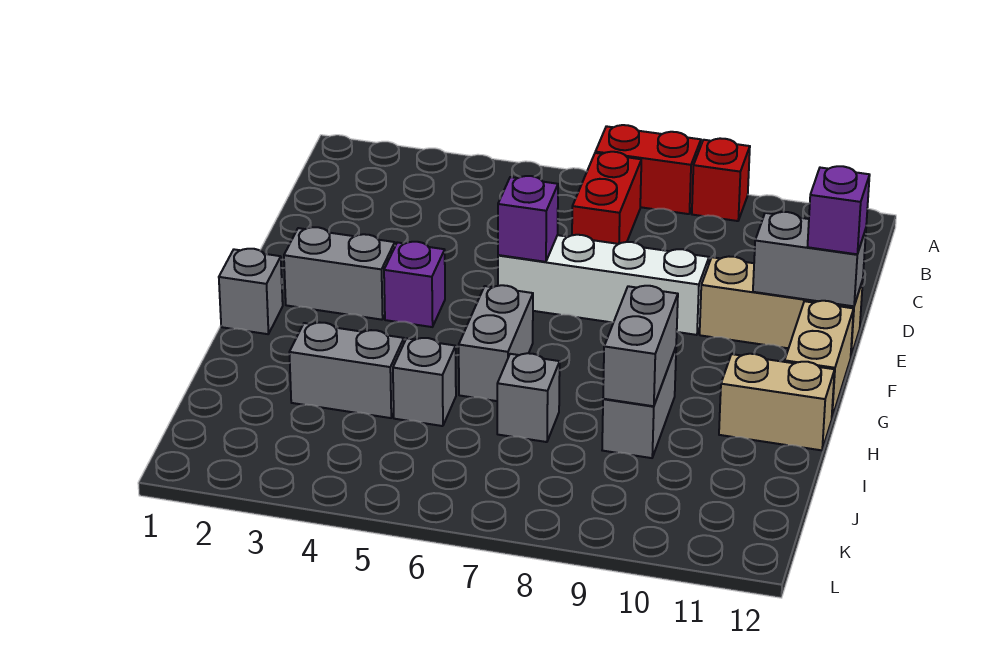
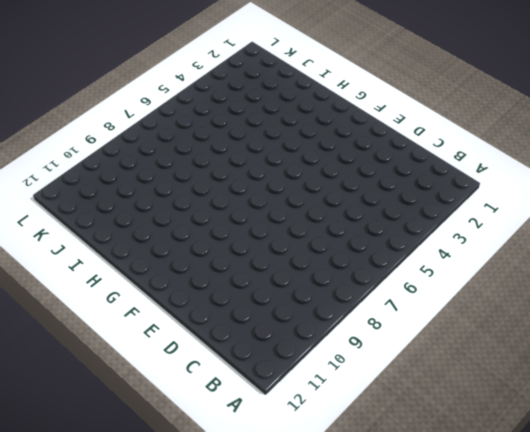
none -> red brick A7:A8 level 1
none -> red brick A9 level 1
none -> red brick B7:C7 level 1

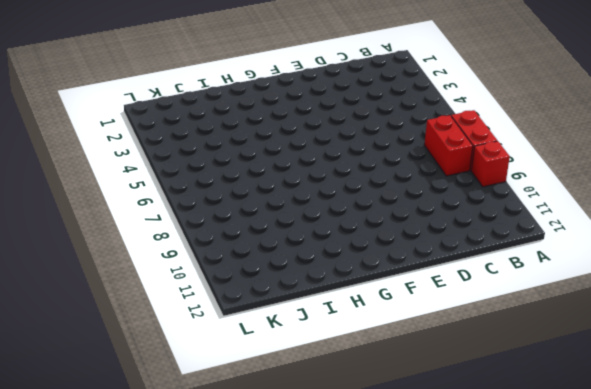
red brick B7:B8 level 1 -> red brick B7:C7 level 1
none -> white brick E6:E9 level 1
none -> tan brick E10:E12 level 1
none -> grey brick F2:F3 level 1

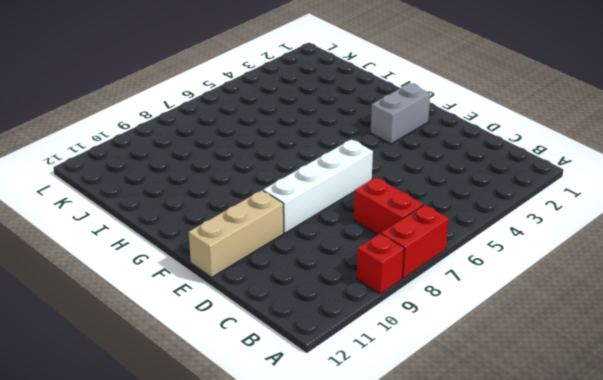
none -> purple brick F4 level 1
none -> tan brick F12:G12 level 1
none -> grey brick G1 level 1

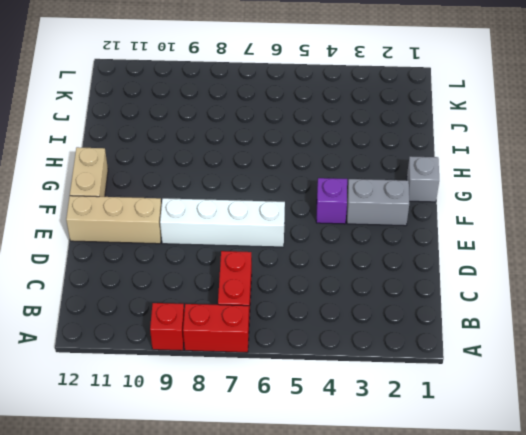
none -> grey brick G6:H6 level 1
none -> grey brick H9:I9 level 1
none -> tan brick H11:H12 level 1

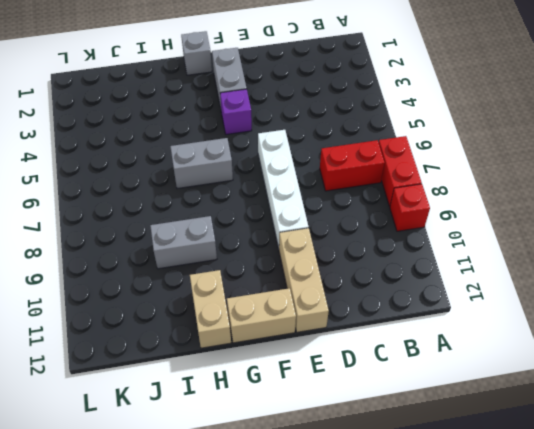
none -> grey brick I3:I4 level 1
none -> grey brick I5 level 1
none -> grey brick I7 level 1

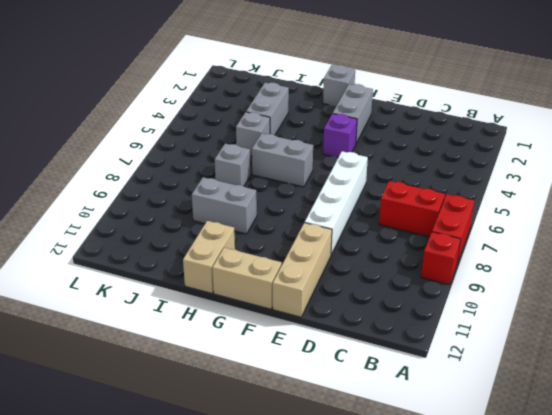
none -> purple brick E6 level 2
none -> grey brick E11:E12 level 2
none -> grey brick H9:I9 level 2

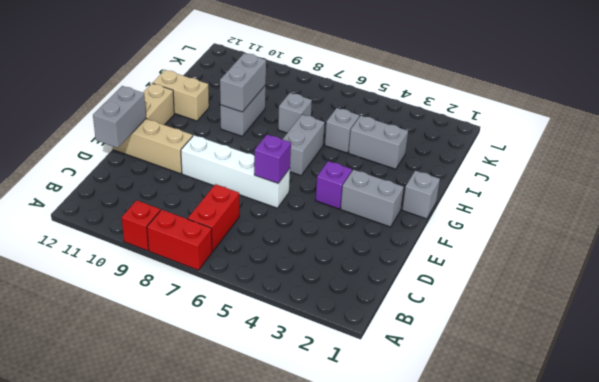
grey brick D12:E12 level 2 -> grey brick E11:E12 level 2
none -> purple brick E12 level 3

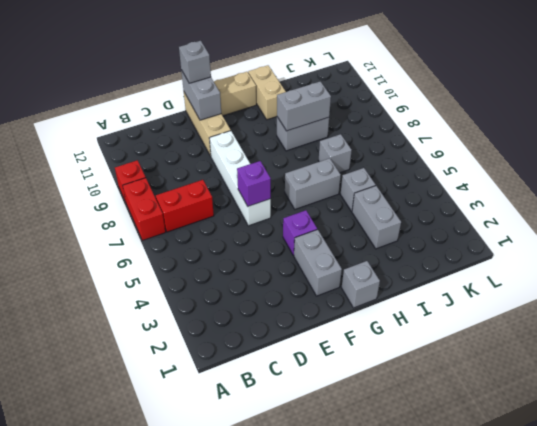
grey brick E12 level 3 -> purple brick E12 level 3

